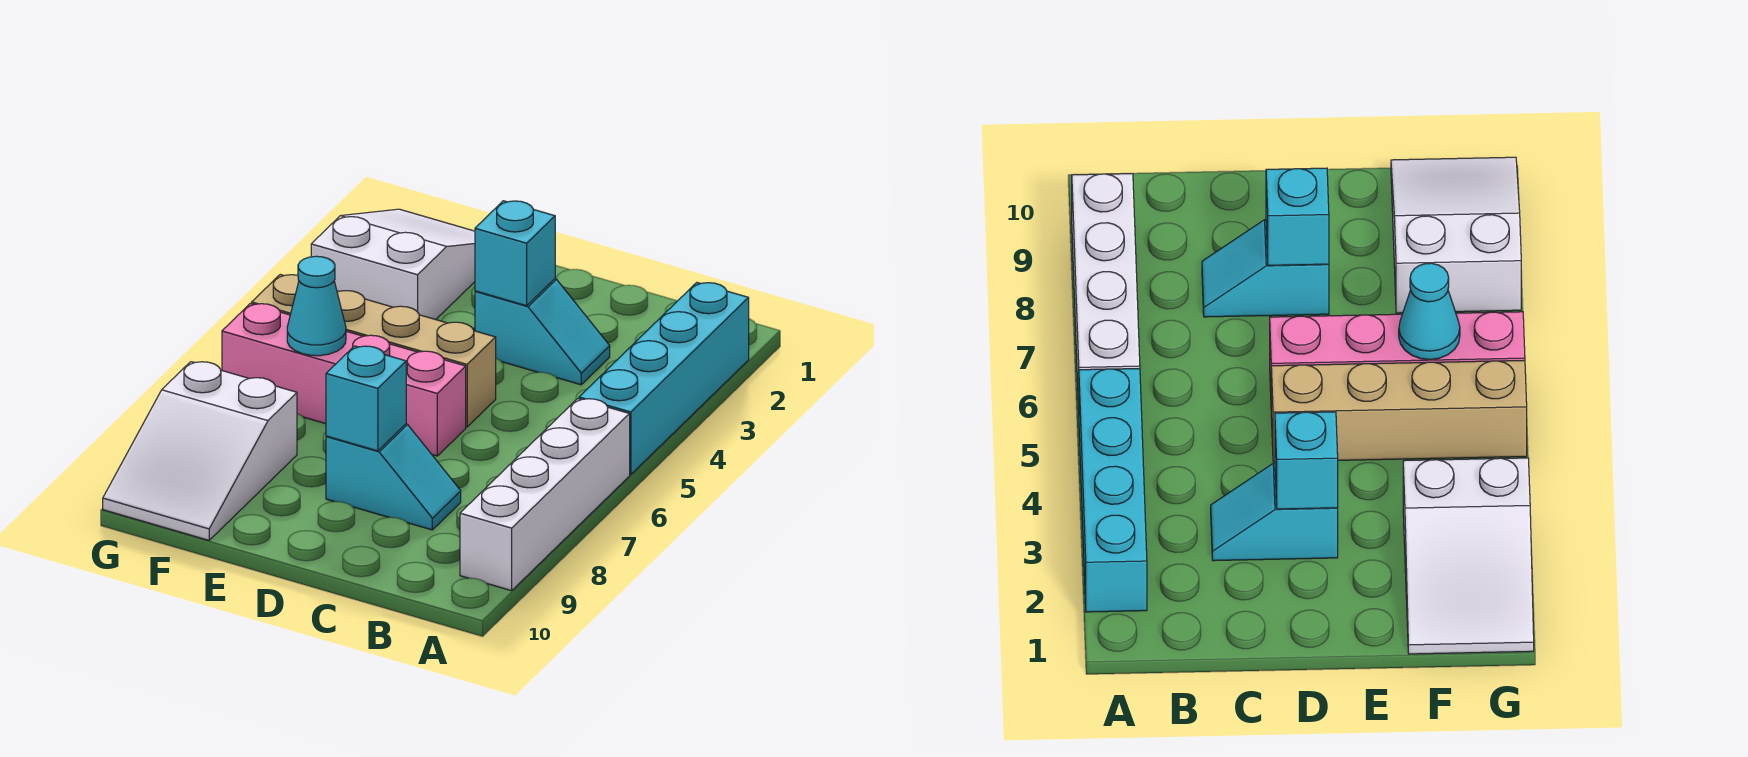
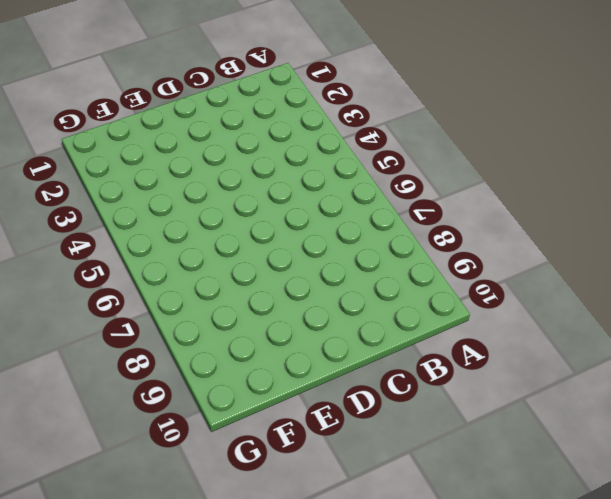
none -> cyan brick A2:A5 level 1
none -> white brick A6:A9 level 1

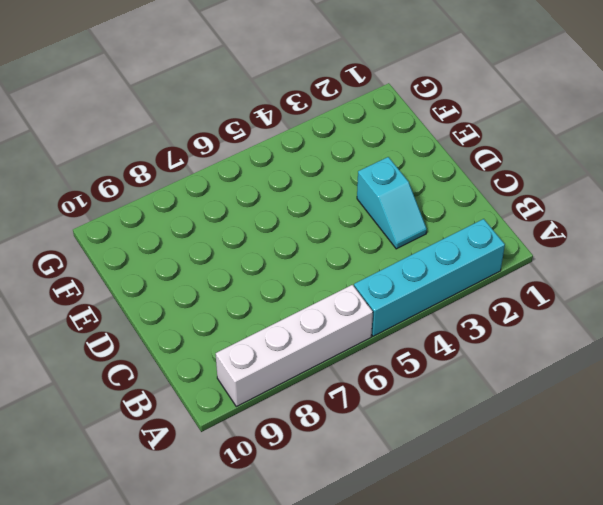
none -> cyan slope C8:D8 level 1 top D
none -> tan brick D5:G5 level 1

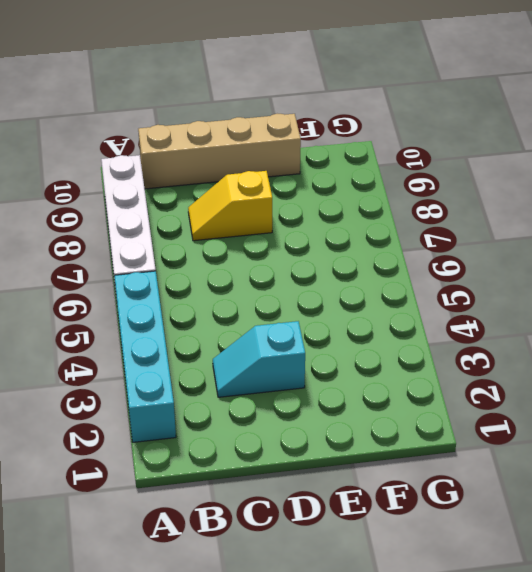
tan brick B10:E10 level 1 -> tan brick D5:G5 level 1
yellow slope C8:D8 level 1 top D -> cyan slope C8:D8 level 1 top D
none -> pink brick D6:G6 level 1
none -> white slope F1:G3 level 1 top 3

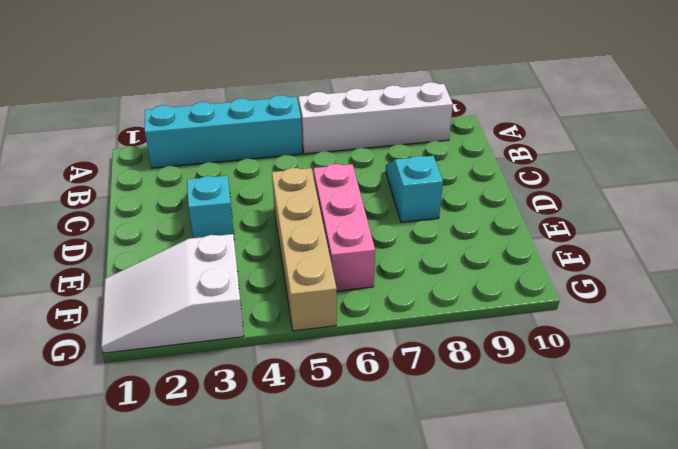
pink brick D6:F6 level 1 -> pink brick D6:G6 level 1
none -> white slope F8:G10 level 1 top 8
none -> cyan brick D3 level 2

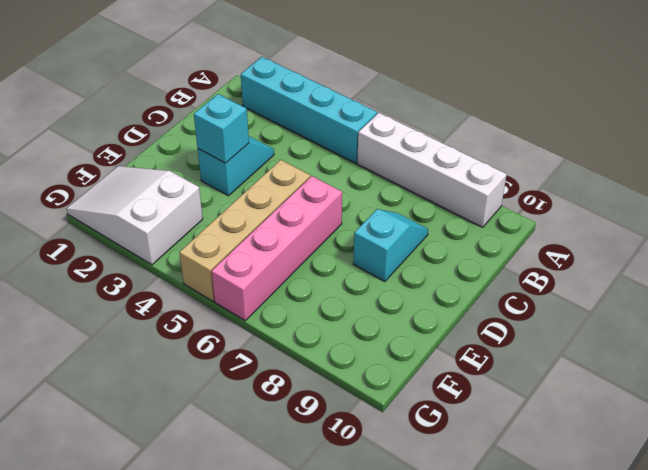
none -> white slope F8:G10 level 1 top 8
none -> cyan brick D8 level 2

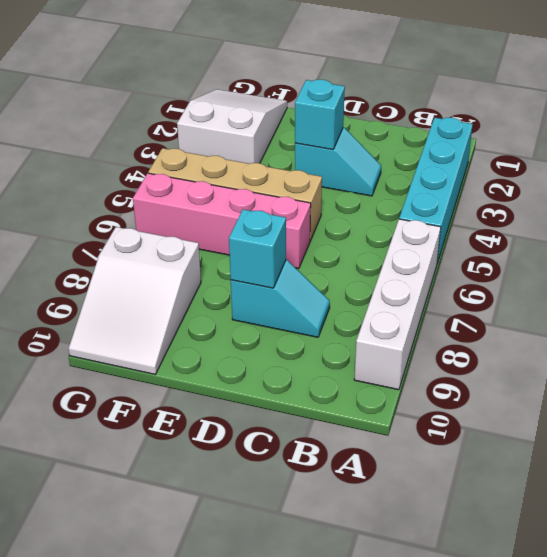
none -> cyan cone F6 level 2

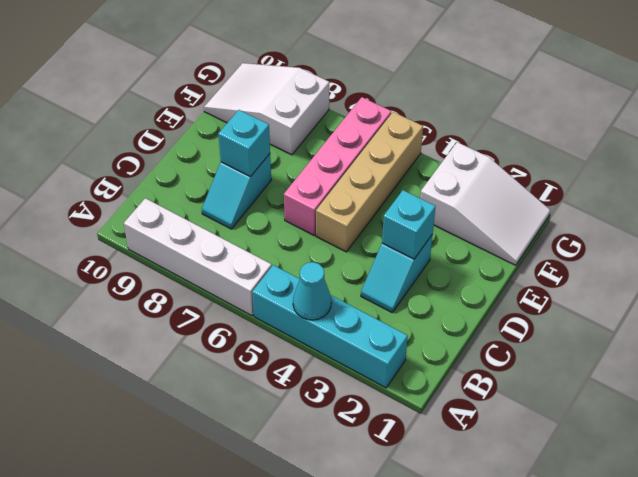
cyan cone A4 level 2 -> cyan cone F6 level 2

